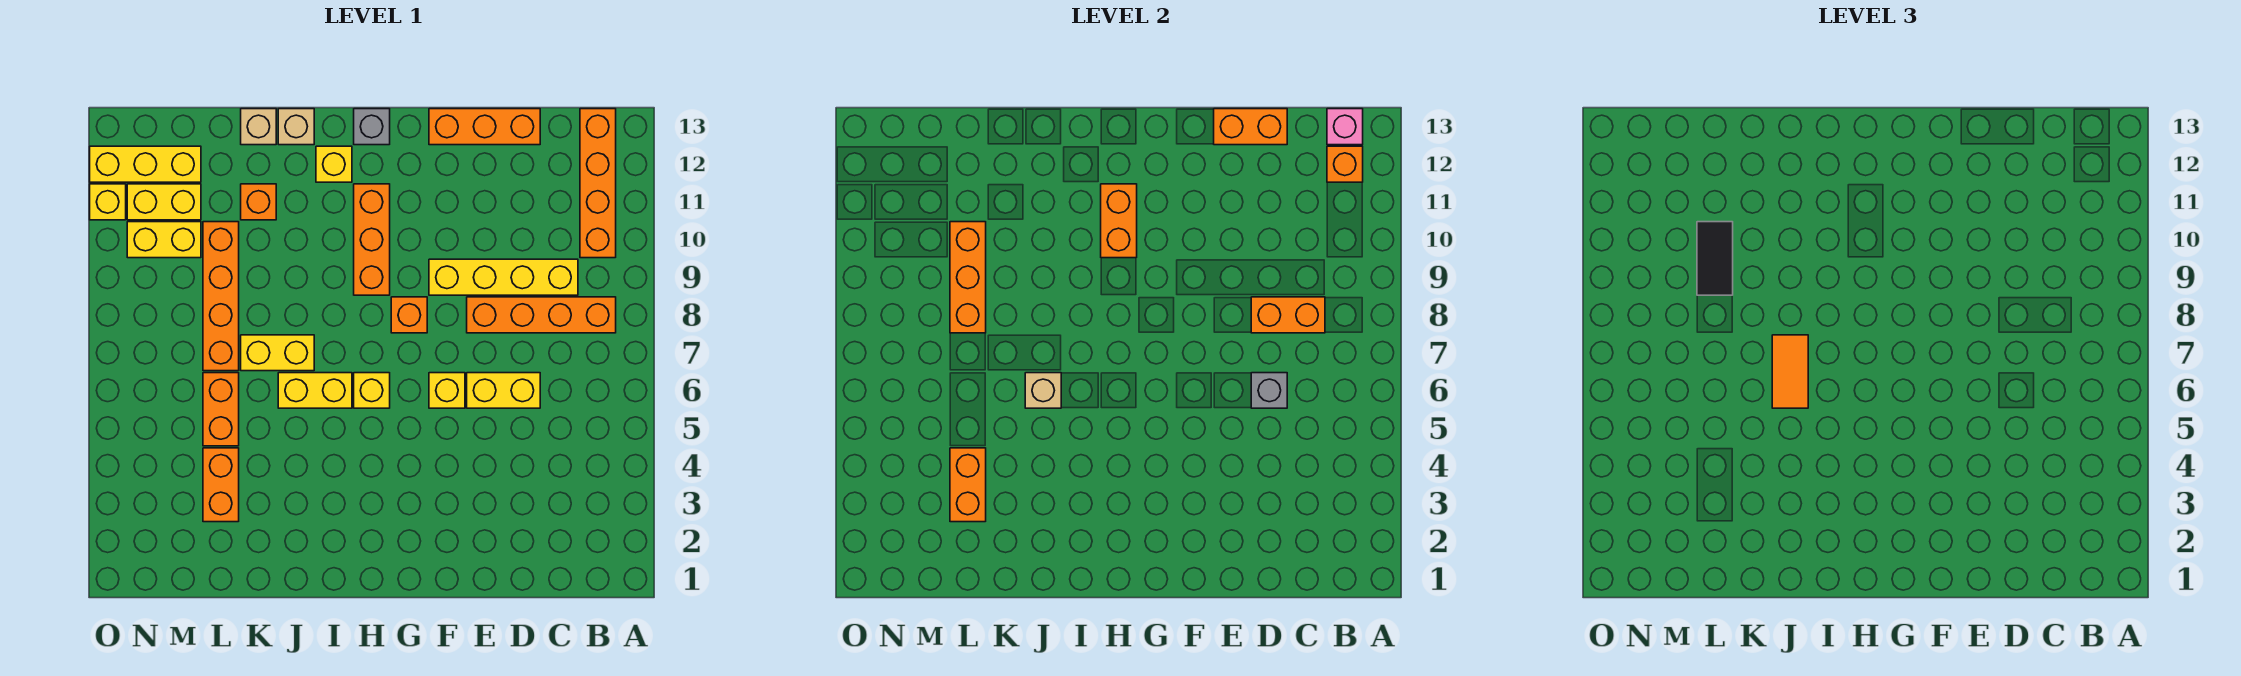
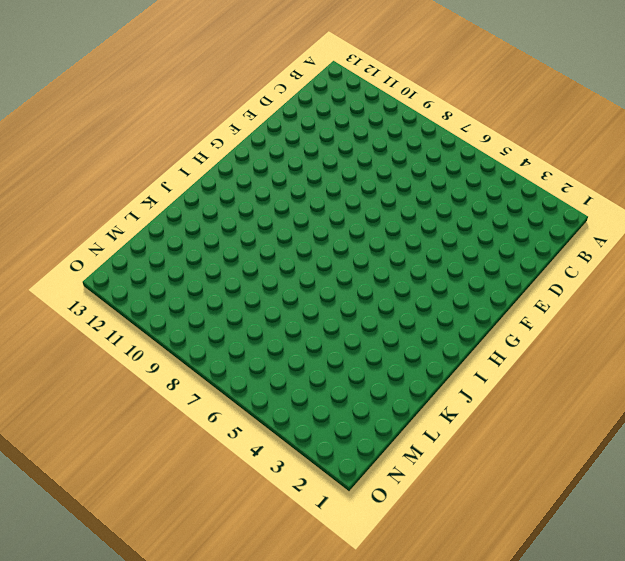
none -> orange brick B8:E8 level 1
none -> orange brick B10:B13 level 1
none -> yellow brick C9:F9 level 1
none -> yellow brick D6:E6 level 1

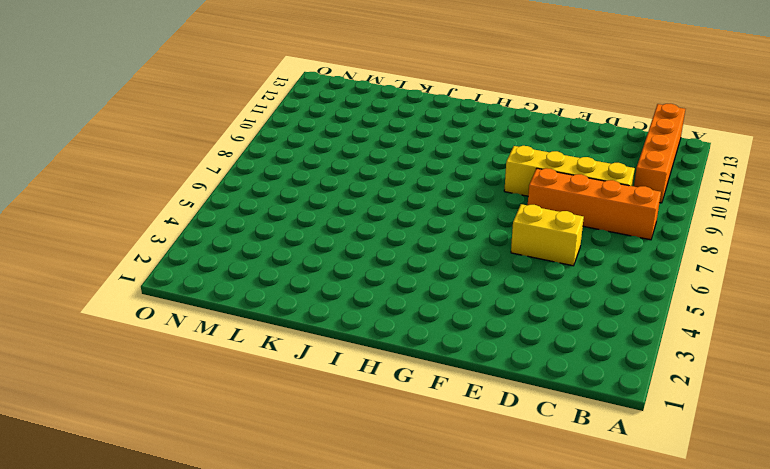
none -> orange brick D13:F13 level 1
none -> yellow brick F6 level 1
none -> orange brick G8 level 1
none -> yellow brick H6 level 1

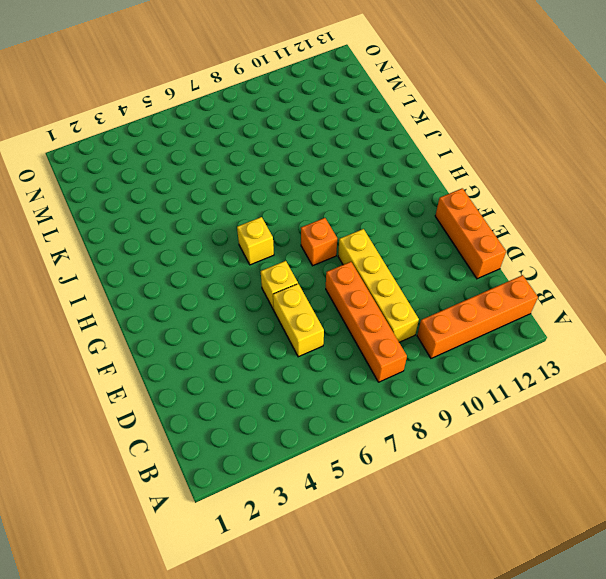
none -> orange brick H9:H11 level 1
none -> grey brick H13 level 1
none -> yellow brick I6:J6 level 1
none -> yellow brick I12 level 1

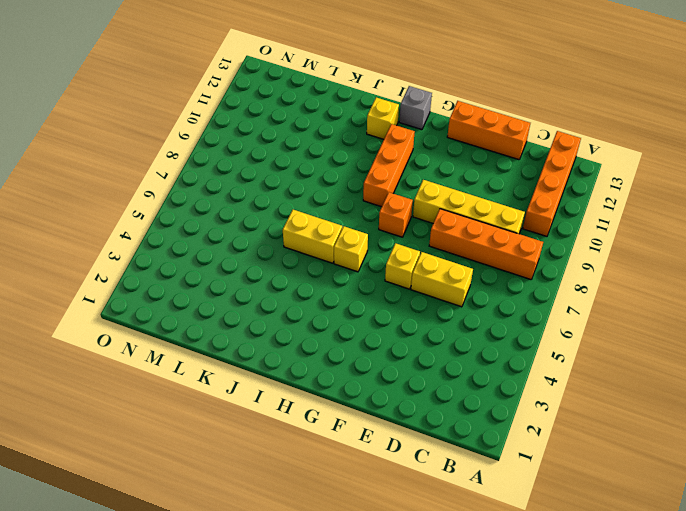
none -> yellow brick J7:K7 level 1
none -> tan brick J13 level 1
none -> orange brick K11 level 1
none -> tan brick K13 level 1

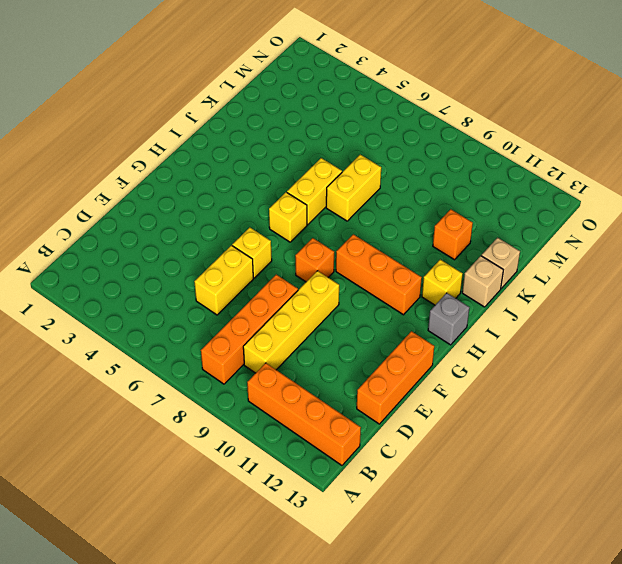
none -> orange brick L3:L4 level 1
none -> orange brick L5:L6 level 1
none -> orange brick L7:L10 level 1
none -> yellow brick M10:N10 level 1

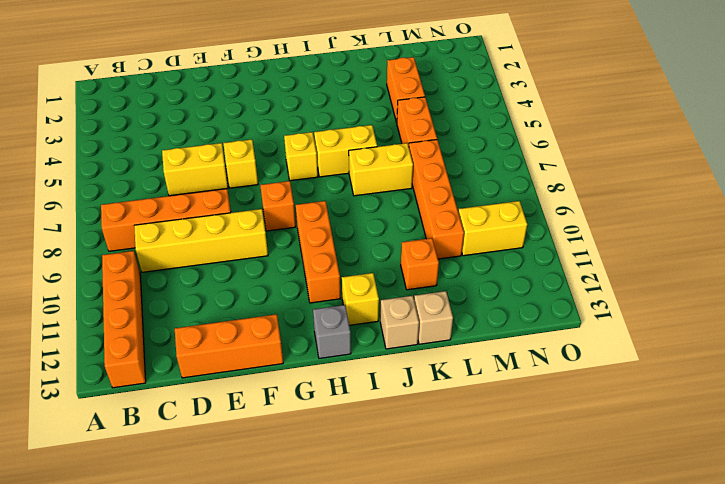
none -> yellow brick M11:N11 level 1
none -> yellow brick M12:O12 level 1
none -> yellow brick O11 level 1
none -> orange brick B12 level 2

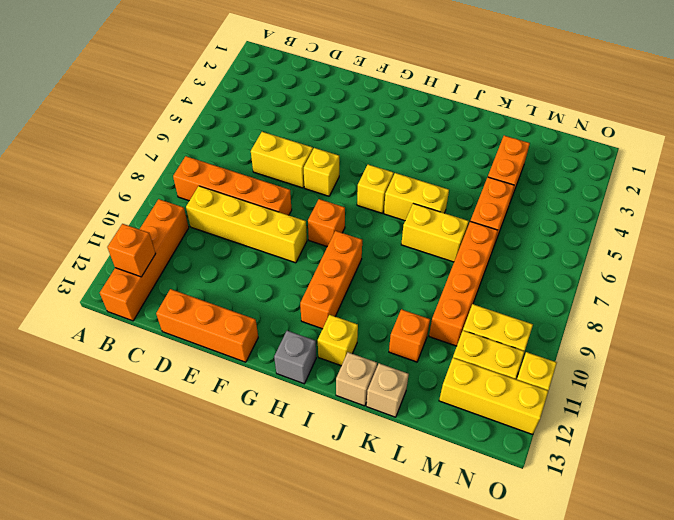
none -> pink brick B13 level 2
none -> orange brick C8:D8 level 2
none -> grey brick D6 level 2
none -> orange brick D13:E13 level 2

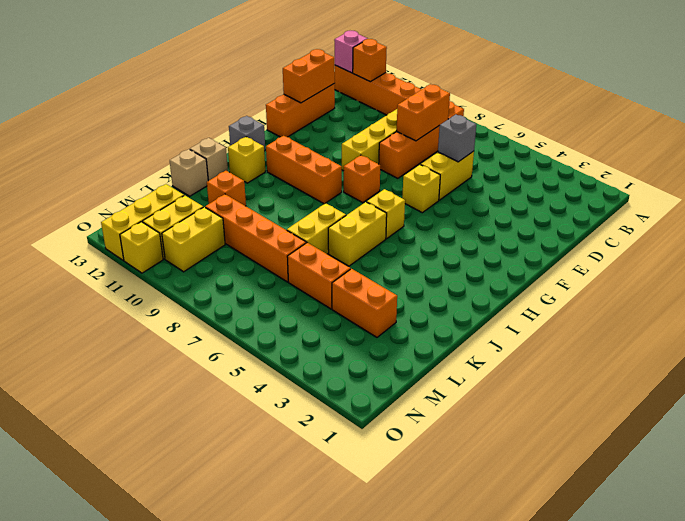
none -> orange brick H10:H11 level 2
none -> tan brick J6 level 2
none -> orange brick L3:L4 level 2
none -> orange brick L8:L10 level 2

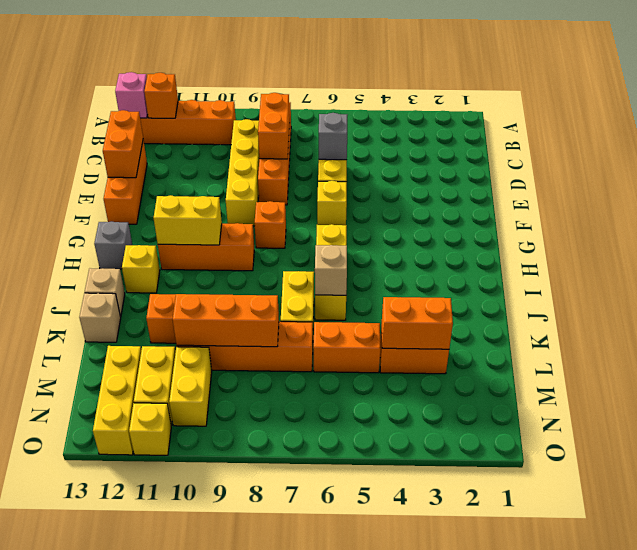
yellow brick H10:H11 level 2 -> orange brick H10:H11 level 2
none -> orange tile J6:J7 level 3
none -> black tile L9:L10 level 3

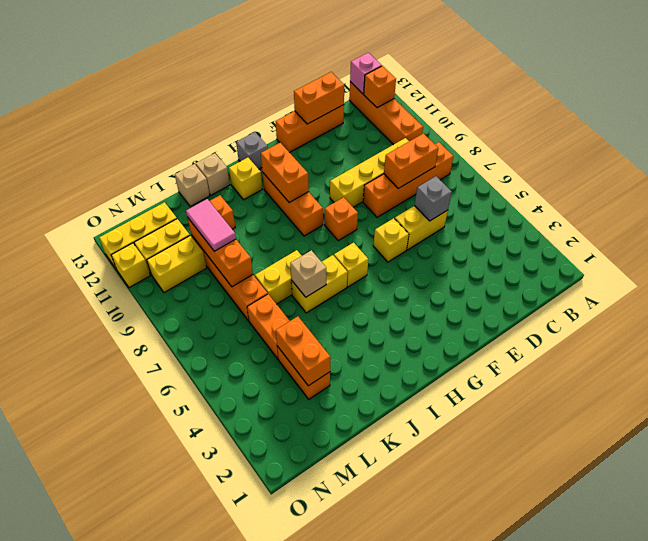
pink tile L9:L10 level 3 -> black tile L9:L10 level 3
none -> orange tile J6:J7 level 3

